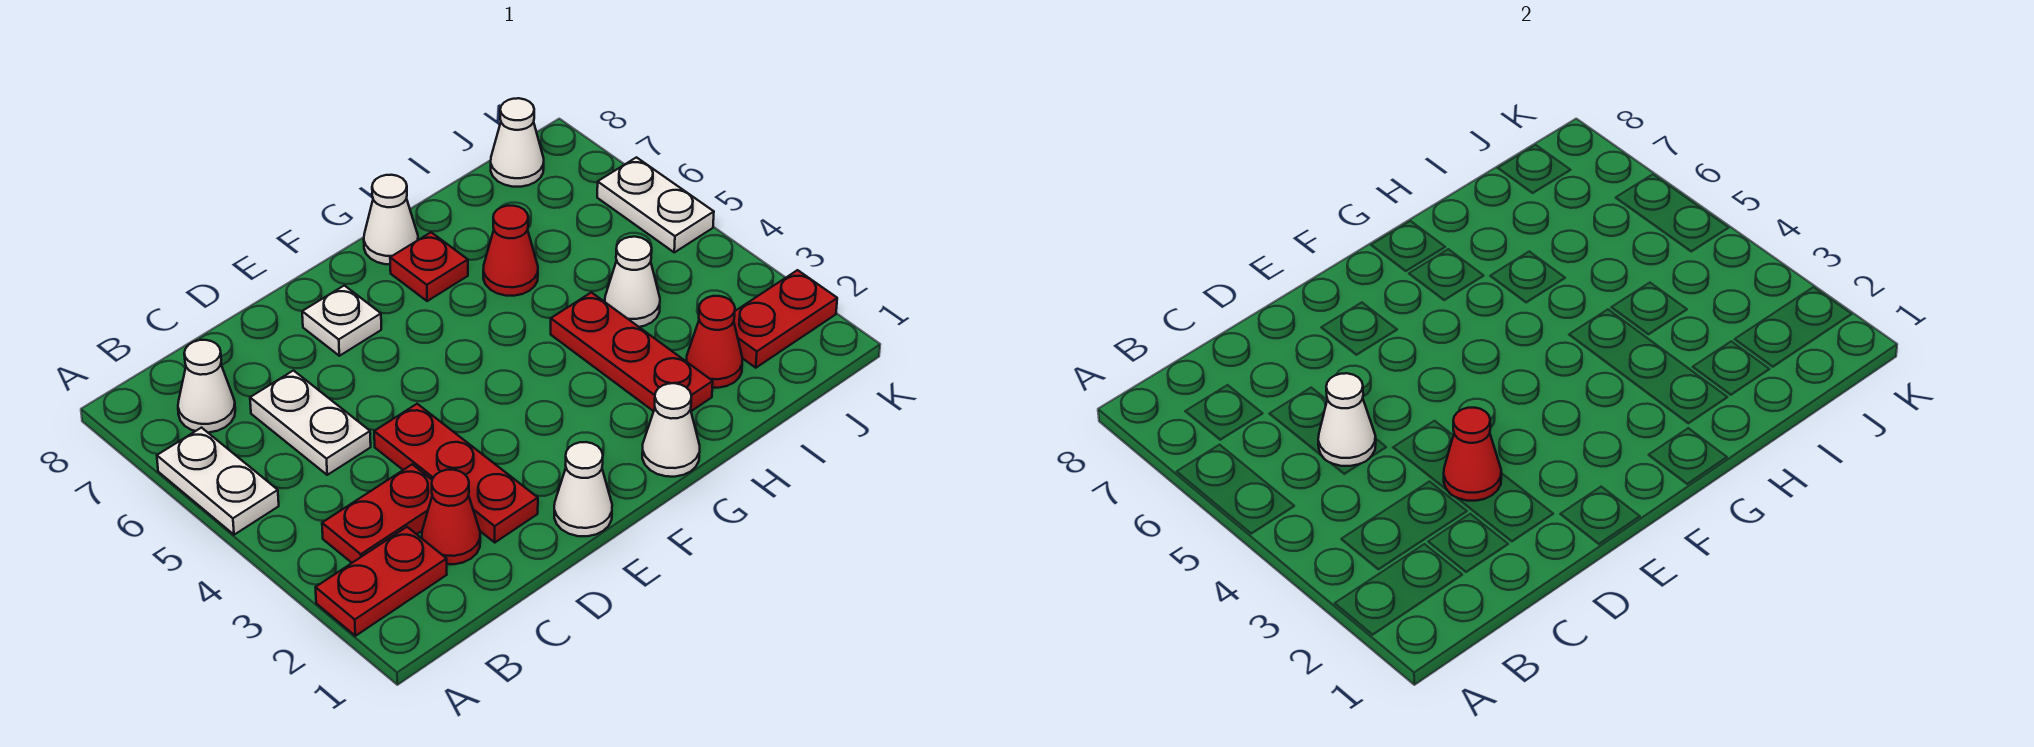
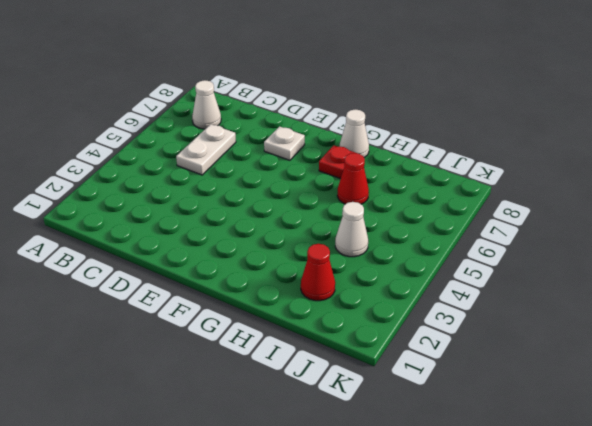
none -> red plate A2:B2 level 1
none -> white plate A5:A6 level 1
none -> red plate B3:C3 level 1

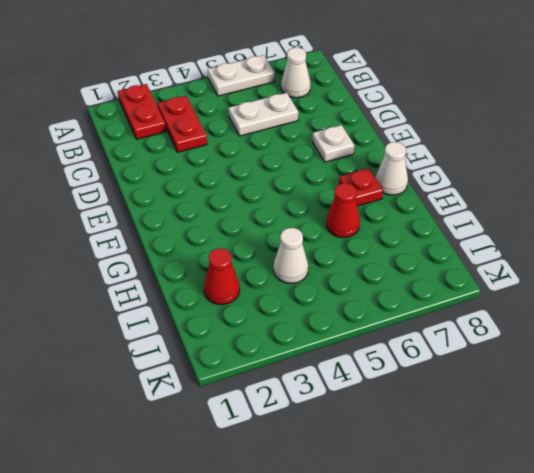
none -> red cone C2 level 1
none -> red plate D2:D4 level 1
none -> white cone E1 level 1

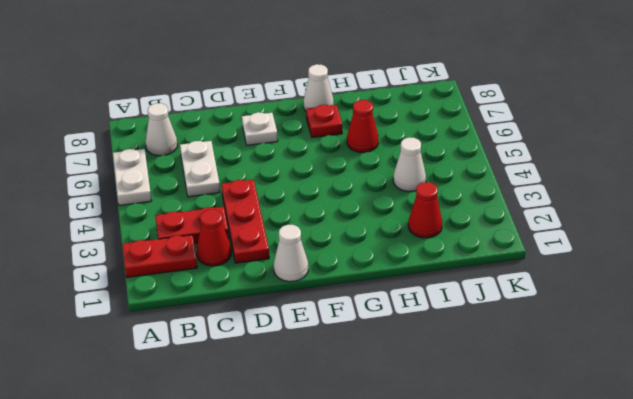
none -> white cone G1 level 1
none -> red plate H2:H4 level 1
none -> red plate J2:K2 level 1

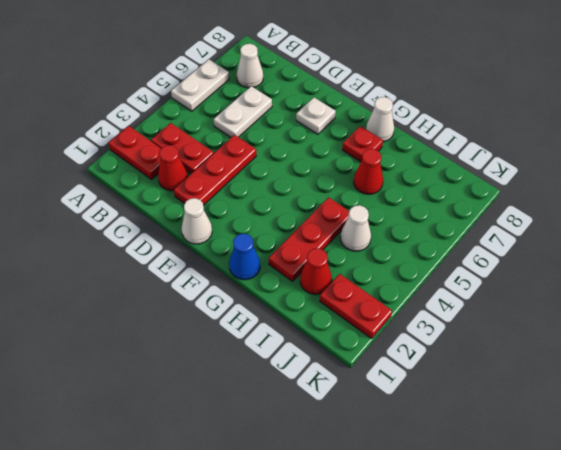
blue cone G1 level 1 -> white cone G1 level 1
none -> white cone J8 level 1
none -> white plate K5:K6 level 1
none -> white cone C5 level 2

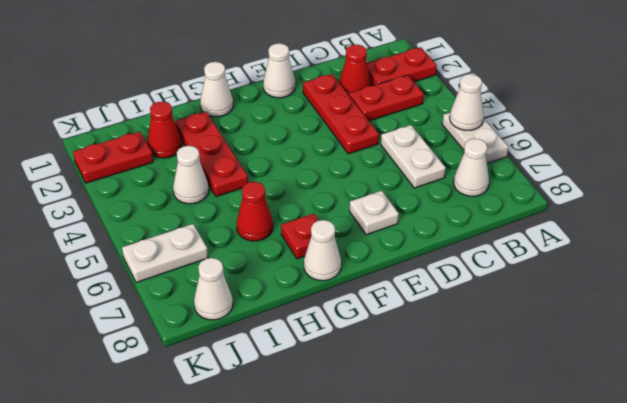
white cone A5 level 2 -> white cone C5 level 2
white plate J6:K6 level 1 -> white plate K5:K6 level 1
none -> red cone D3 level 2

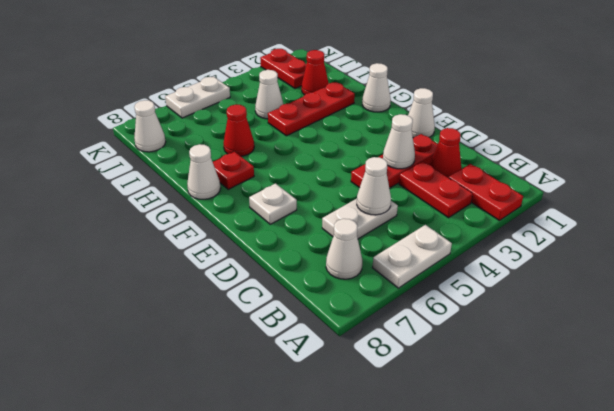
white cone D3 level 2 -> red cone D3 level 2

